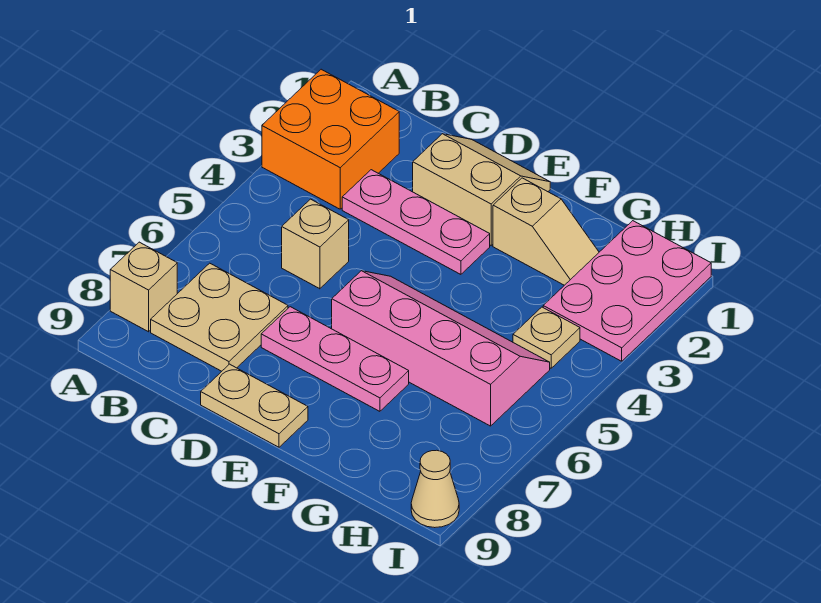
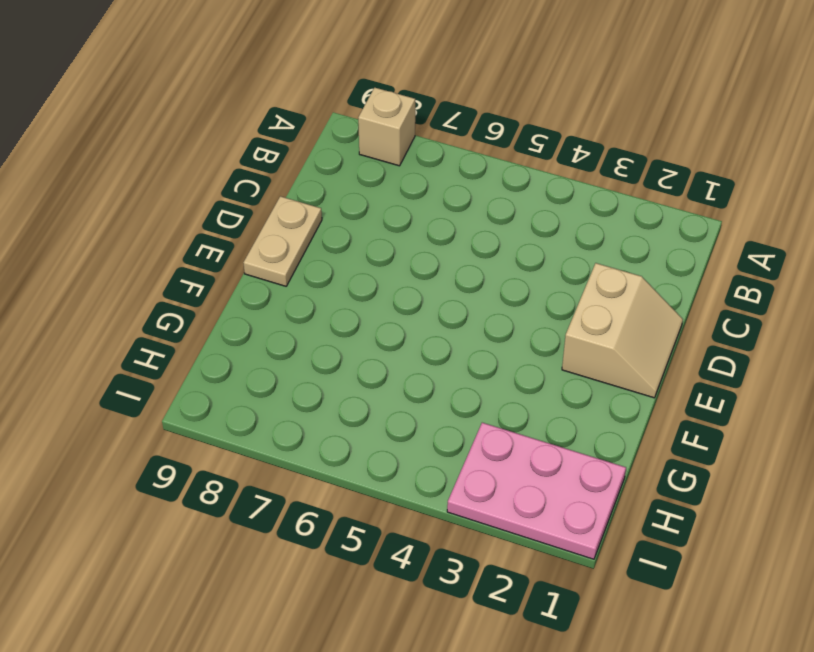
none -> orange brick A2:B3 level 1
none -> tan plate B7:C8 level 1
none -> pink plate C3:E3 level 1

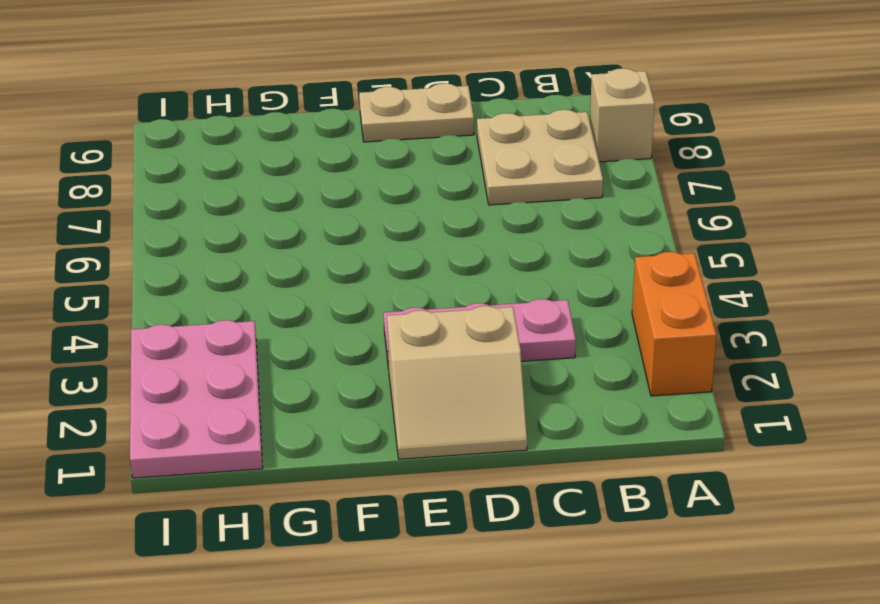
orange brick A2:A3 level 1 -> orange brick A2:B3 level 1
none -> tan brick C5 level 1
none -> pink plate D7:F7 level 1
none -> pink slope E5:H6 level 1 top 6

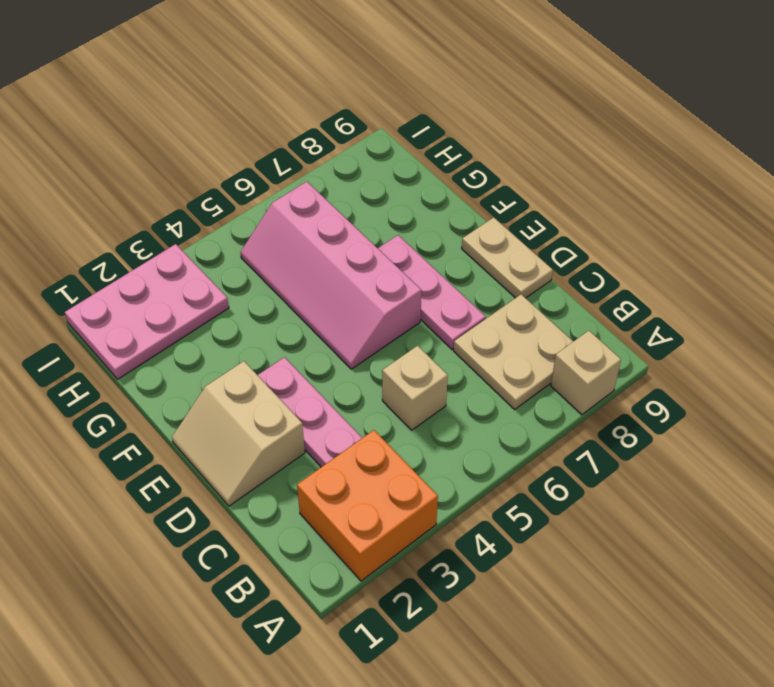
none -> tan slope F2:G2 level 1 top F
none -> tan plate H4 level 1
none -> tan cone I9 level 1

